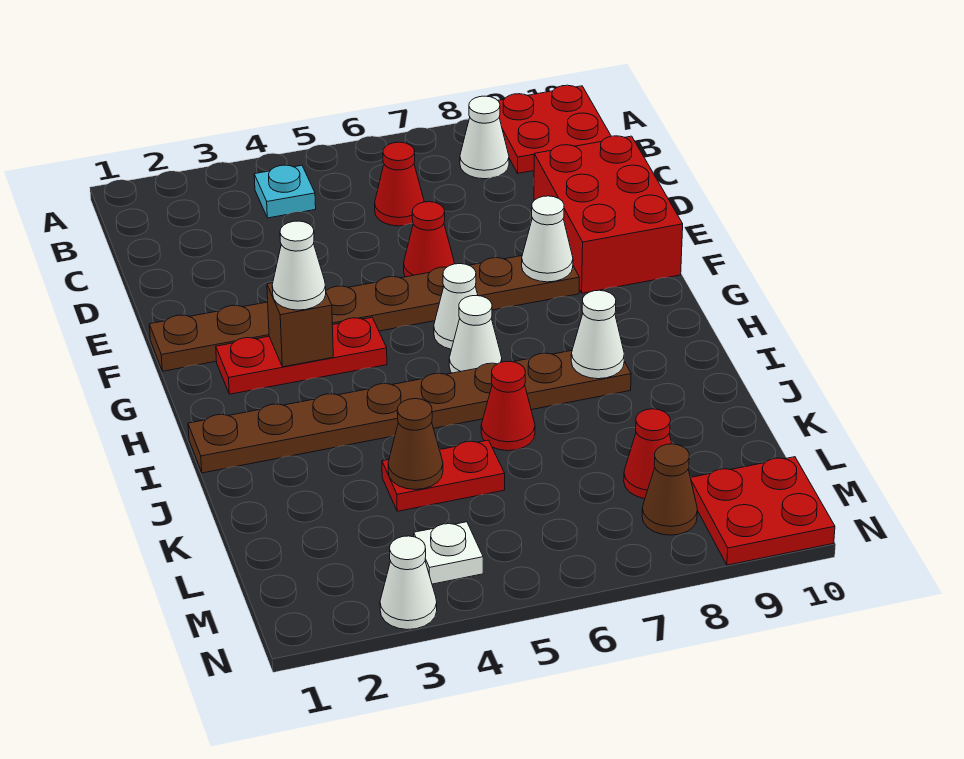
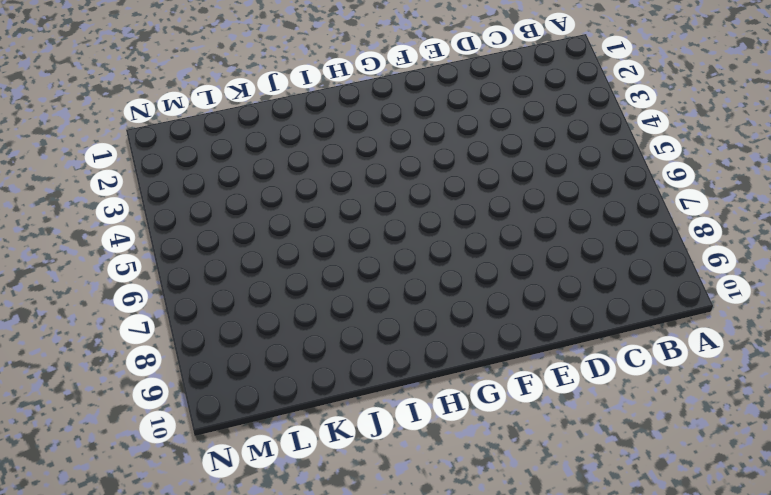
none -> red plate A9:B10 level 1
none -> cyan plate B4 level 1
none -> white cone B8 level 1

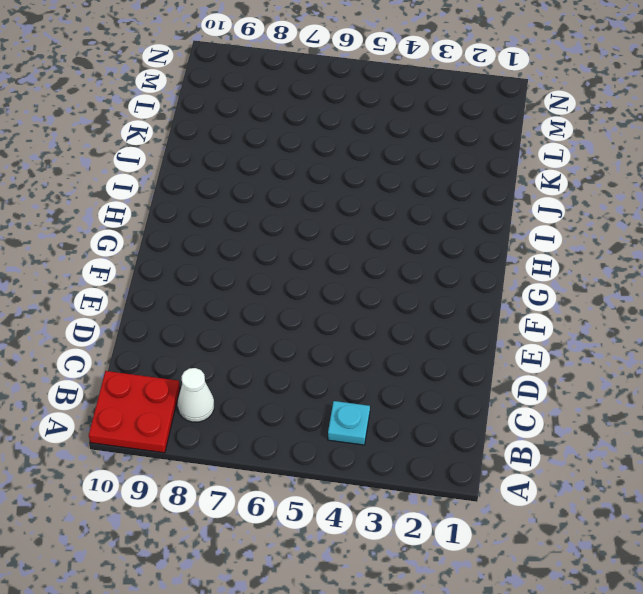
none -> red cone C6 level 1
none -> red brick D9:F10 level 1
none -> red cone E6 level 1

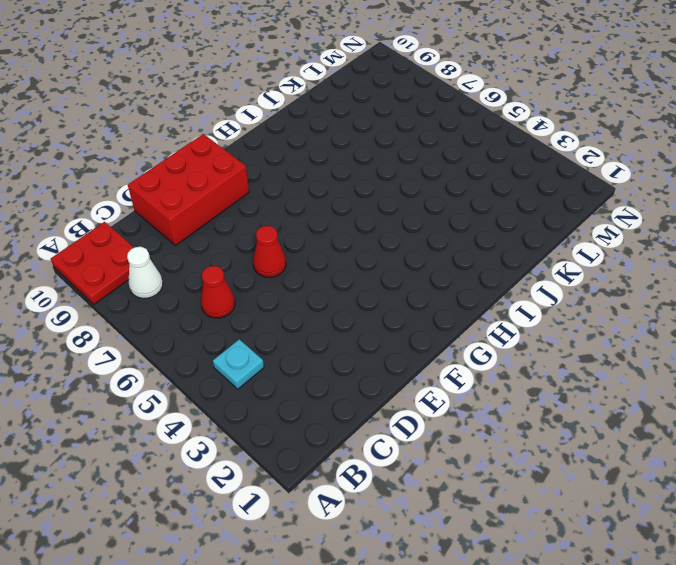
none -> brown plate F1:F8 level 1
none -> red plate G2:G4 level 1
none -> white cone G6 level 1

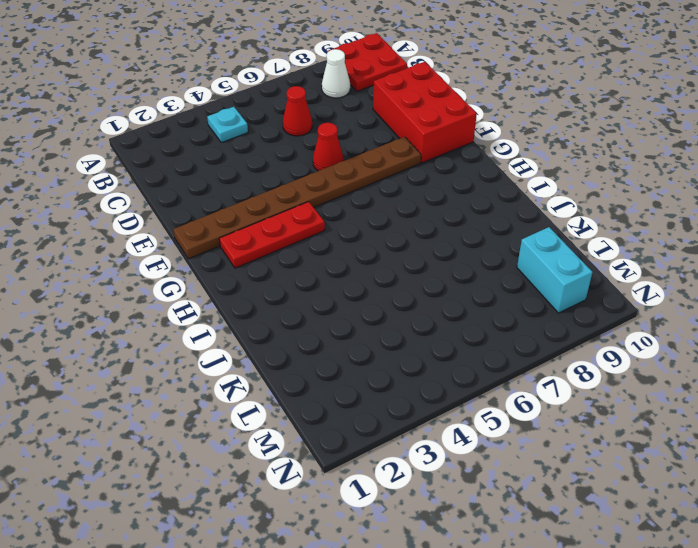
cyan brick L9:M9 level 1 -> red plate M9:N10 level 1
none -> white cone G6 level 1
none -> white cone H6 level 1
none -> brown plate I1:I8 level 1

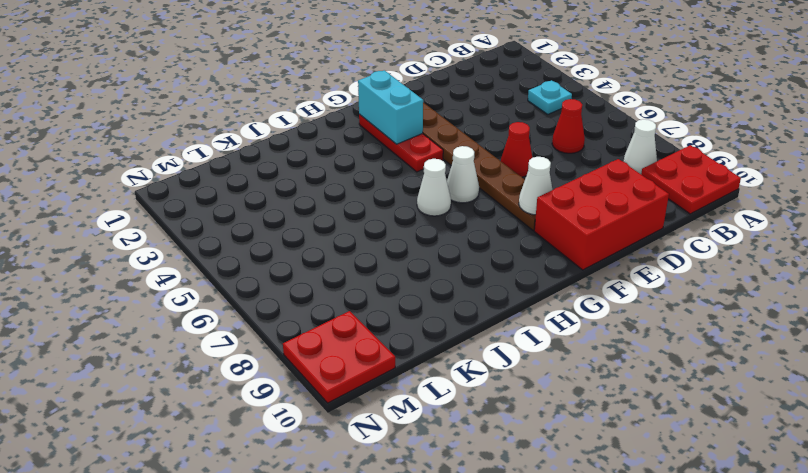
cyan brick G2:G3 level 2 -> brown brick G3 level 2
none -> brown plate I1:I8 level 1
none -> red cone J6 level 1
none -> red plate K4:K5 level 1

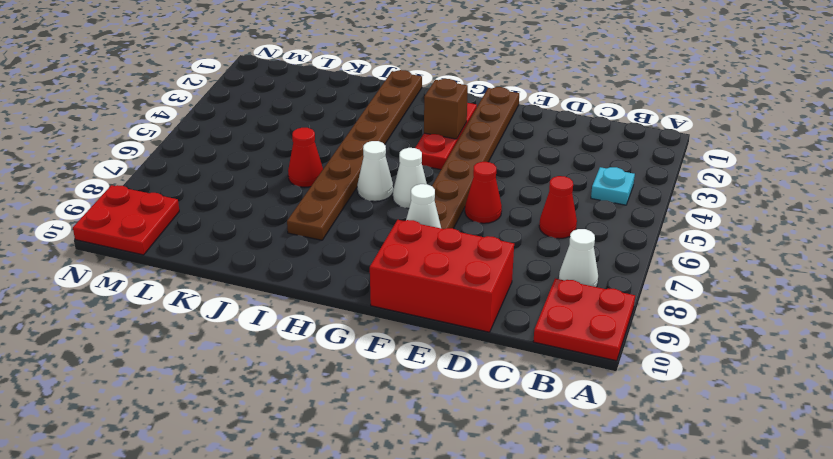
none -> red plate K4:K5 level 1
none -> red cone L8 level 1
none -> white plate M4 level 1

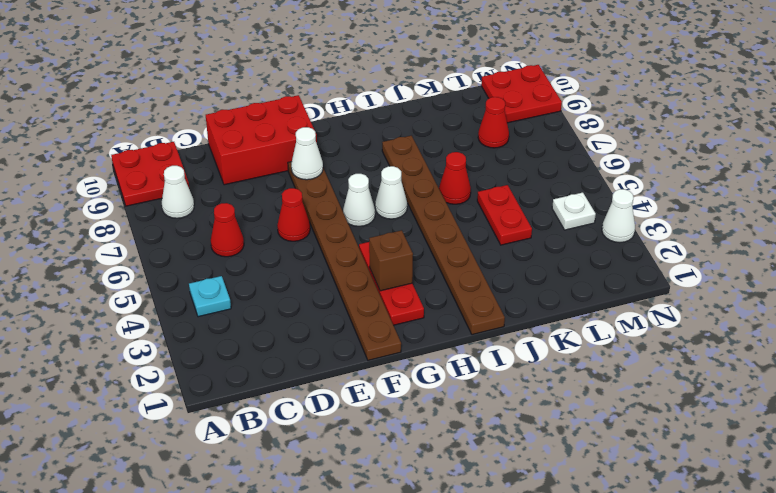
none -> brown cone M8 level 1
none -> white cone I8 level 2
none -> brown cone K4 level 2

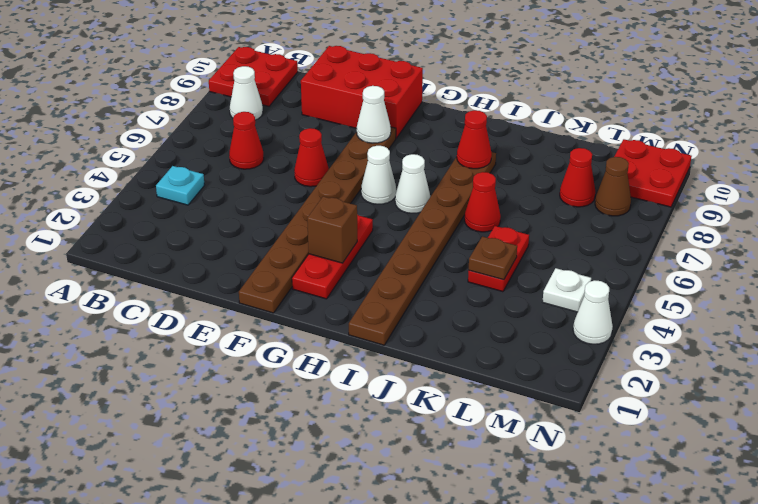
red cone I8 level 2 -> white cone I8 level 2
brown plate K4 level 2 -> brown cone K4 level 2
none -> white cone G3 level 3

